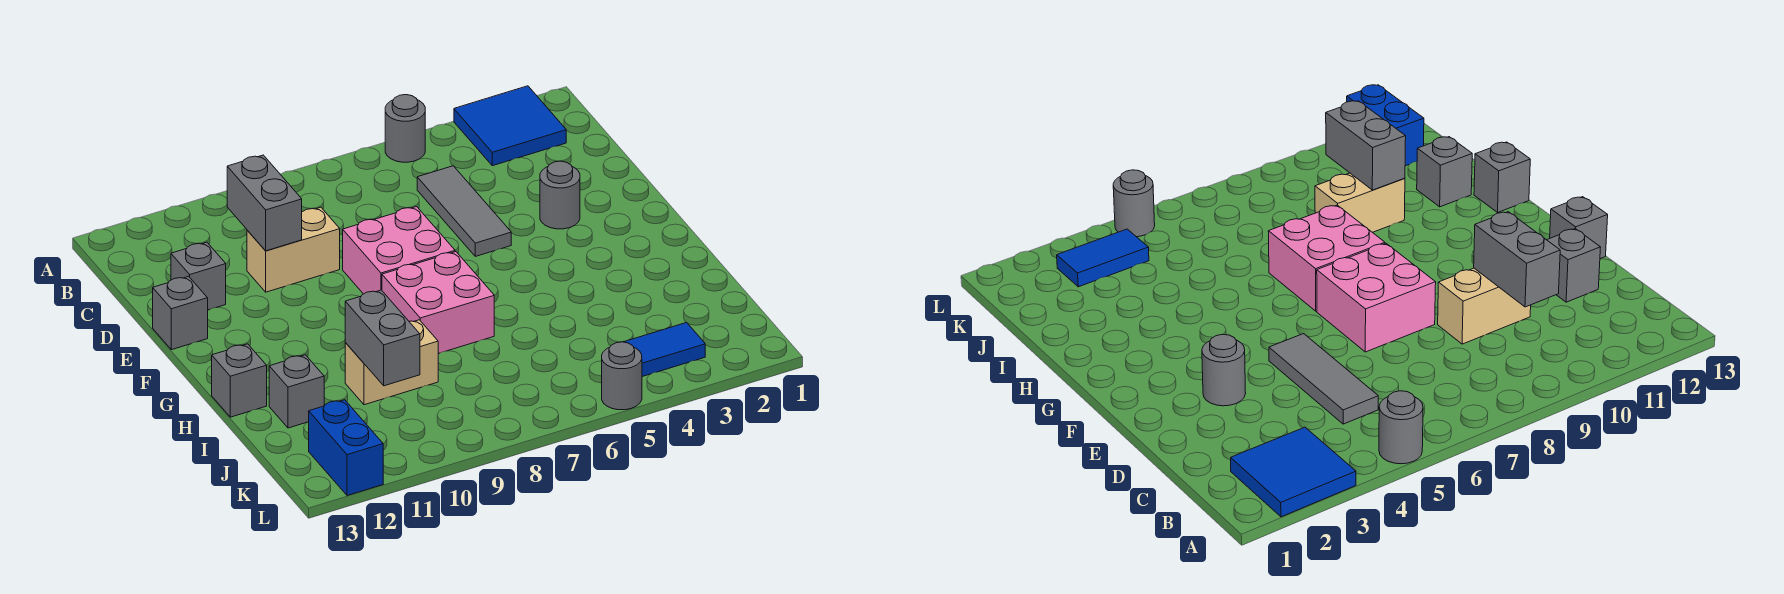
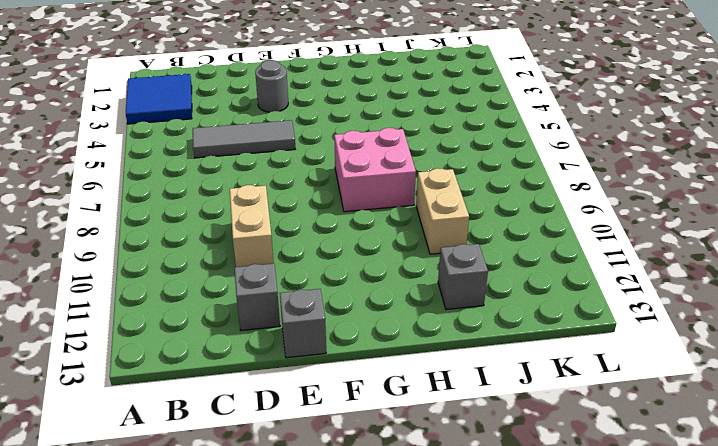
none -> grey round brick A5 level 1
none -> pink brick E7:F8 level 1
none -> grey brick H13 level 1

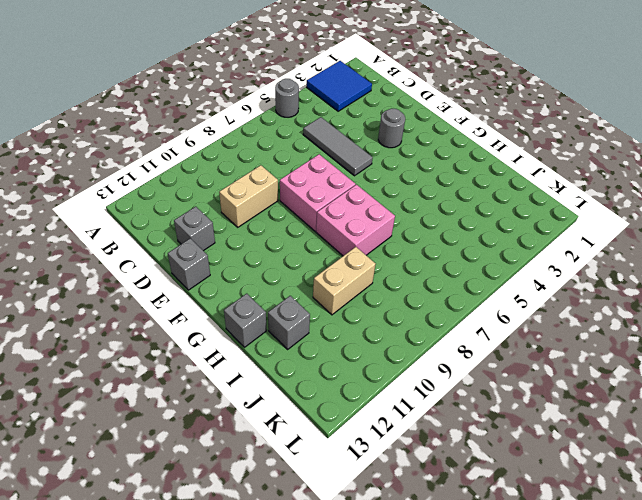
none -> blue tile K3:K4 level 1
none -> blue brick K12:L12 level 1
none -> grey round brick L5 level 1

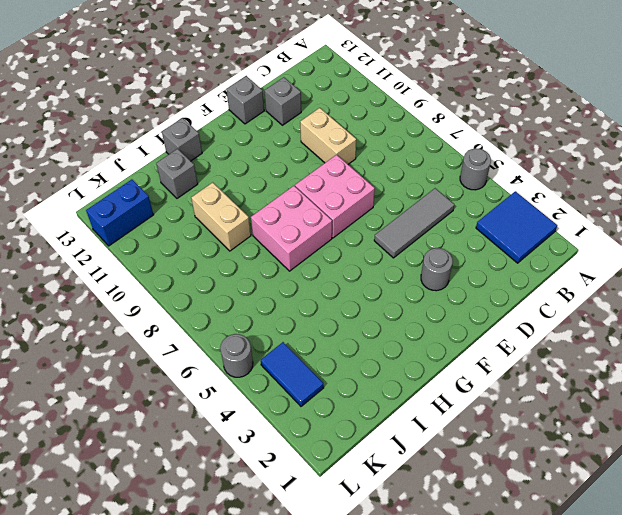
none -> grey brick C10:D10 level 2
none -> grey brick I10:J10 level 2

